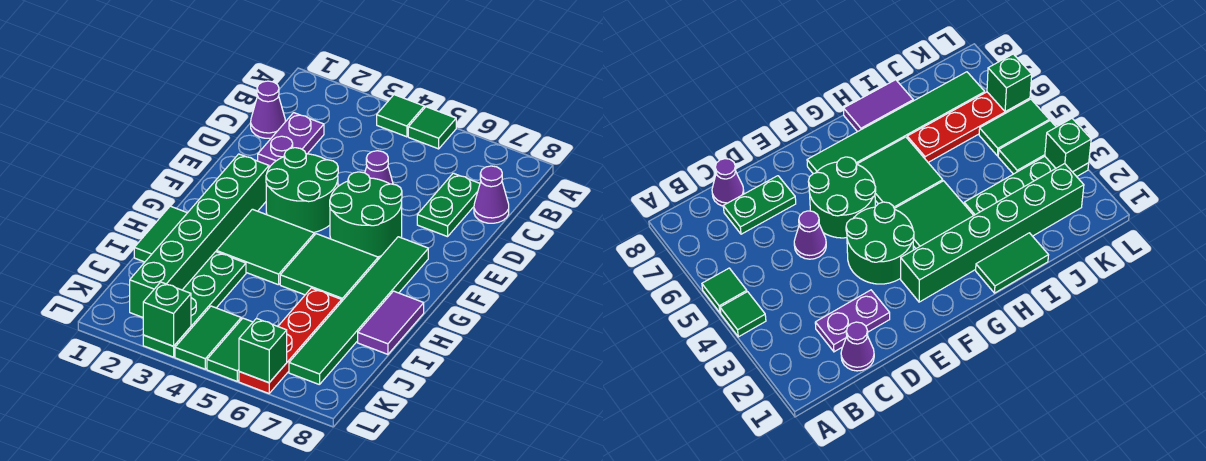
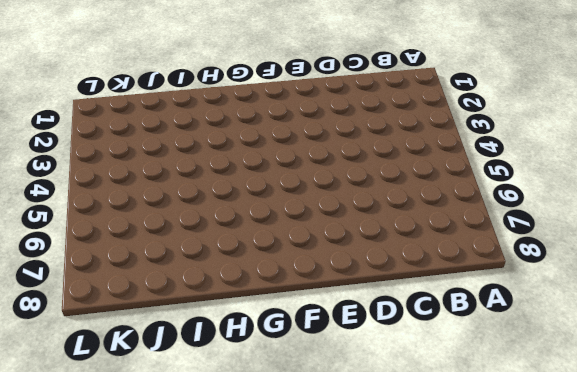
none -> green tile A4 level 1
none -> green tile A5 level 1
none -> purple cone C1 level 1

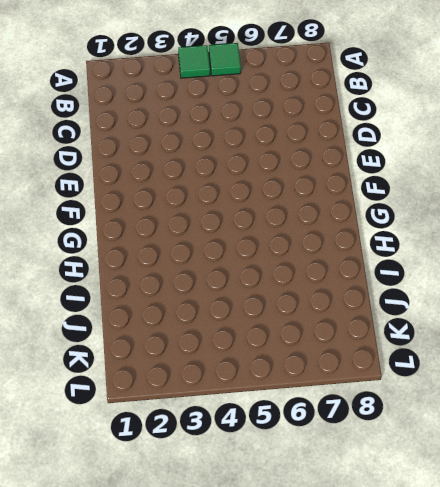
none -> purple cone C1 level 1
none -> purple plate C2:D2 level 1
none -> green plate C7:D7 level 1

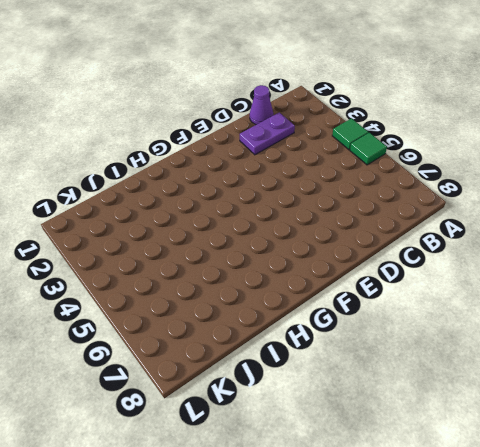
none -> green plate C7:D7 level 1
none -> purple cone C8 level 1
none -> purple cone D5 level 1

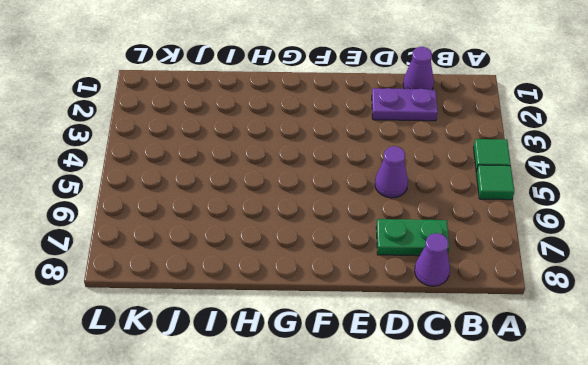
none -> green round brick E3:F4 level 1
none -> green round brick E5:F6 level 1
none -> green brick F2:K2 level 1

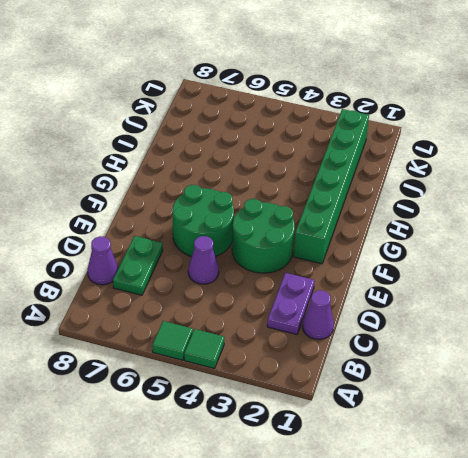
none -> green tile F7:K7 level 1
none -> green tile G3:H4 level 1
none -> green tile G5:H6 level 1

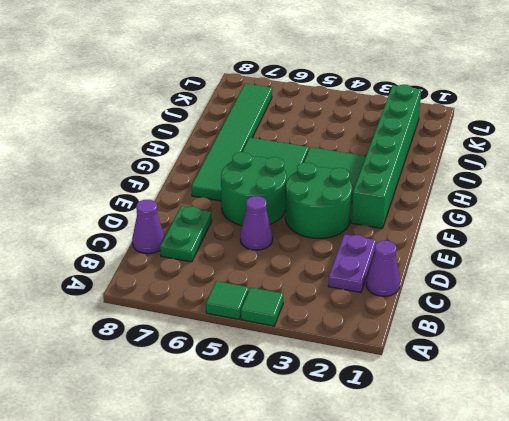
none -> green tile H1:I1 level 1
none -> purple tile H8:I8 level 1
none -> green plate I3:L3 level 1

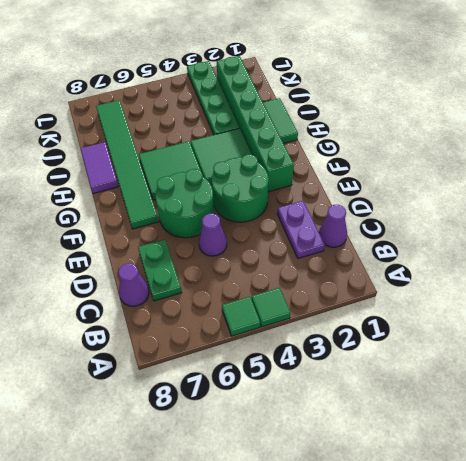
none -> red plate I6:L6 level 1
none -> green tile K4:L4 level 1
none -> green tile K5:L5 level 1

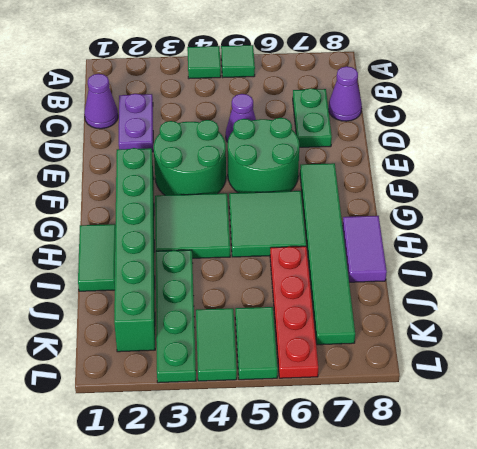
none -> green brick L3 level 2
none -> green brick L6 level 2

